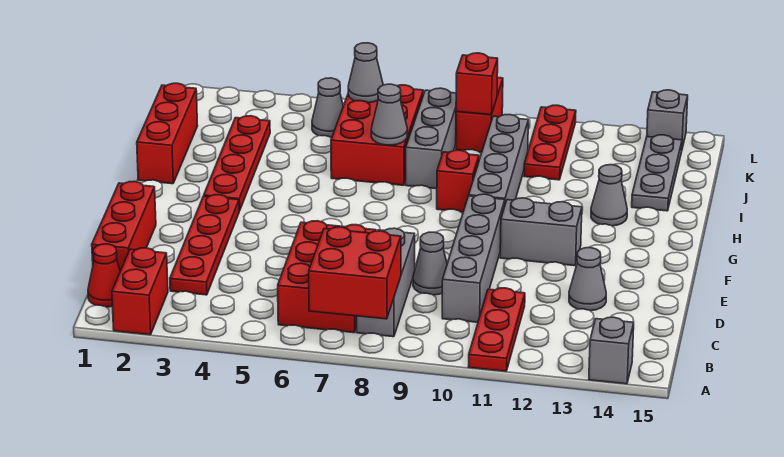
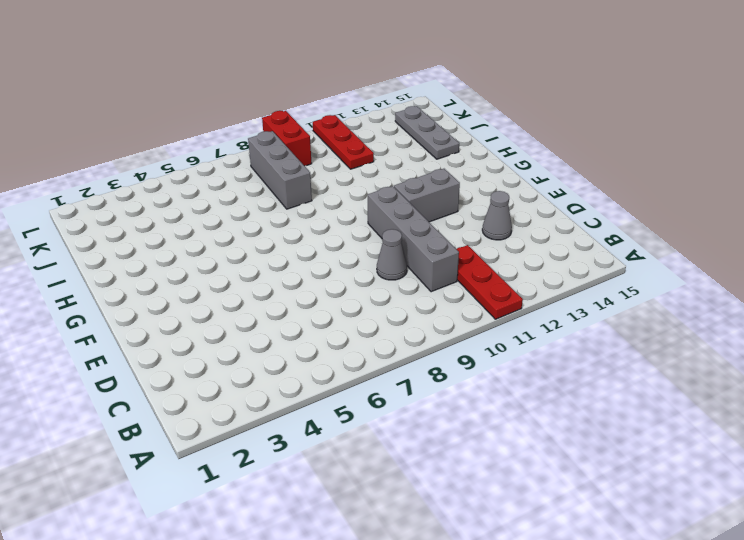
none -> red brick A2:B2 level 1
none -> grey brick A14 level 1
none -> red cone B1 level 1

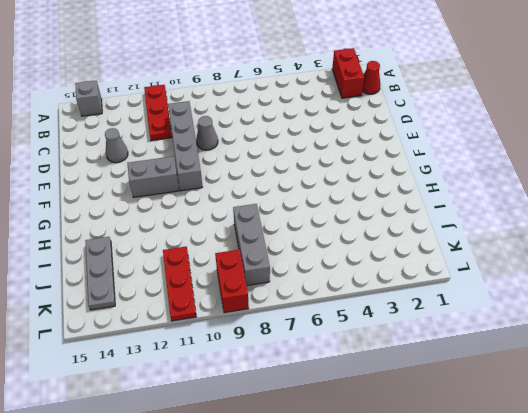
none -> red brick B6:D7 level 1
none -> grey brick B8:D8 level 1
none -> red brick C1:E1 level 1

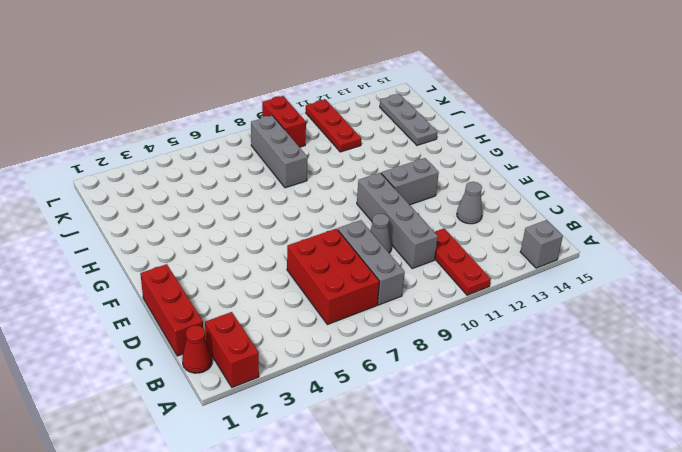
none -> red plate C3:F3 level 1
none -> red plate G3:J3 level 1
none -> grey brick G10:J10 level 1

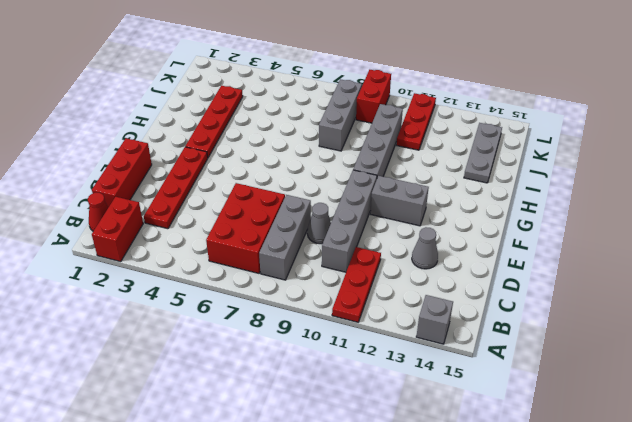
none -> red brick H1:J1 level 1
none -> red brick H9 level 1
none -> grey cone H13 level 1

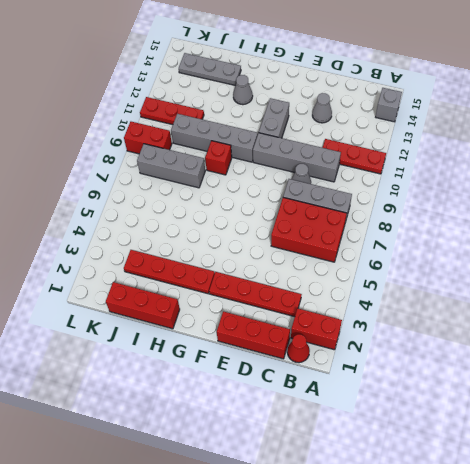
none -> red brick I6:K7 level 1
none -> grey cone K5 level 1
none -> grey brick L14 level 1

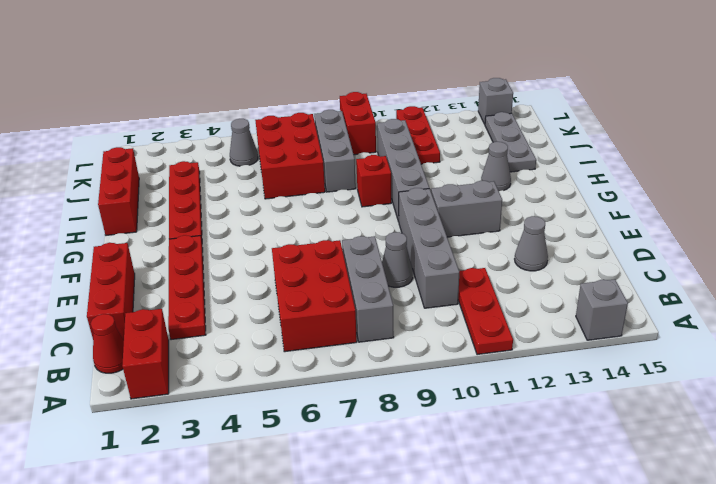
none -> red brick A7:B8 level 2
none -> grey cone I7 level 2
none -> grey cone K6 level 2

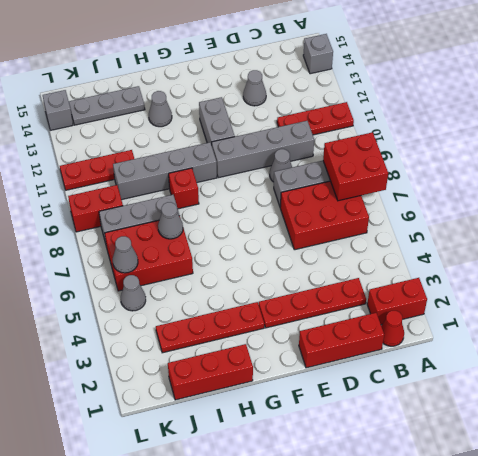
none -> red brick K9 level 2

